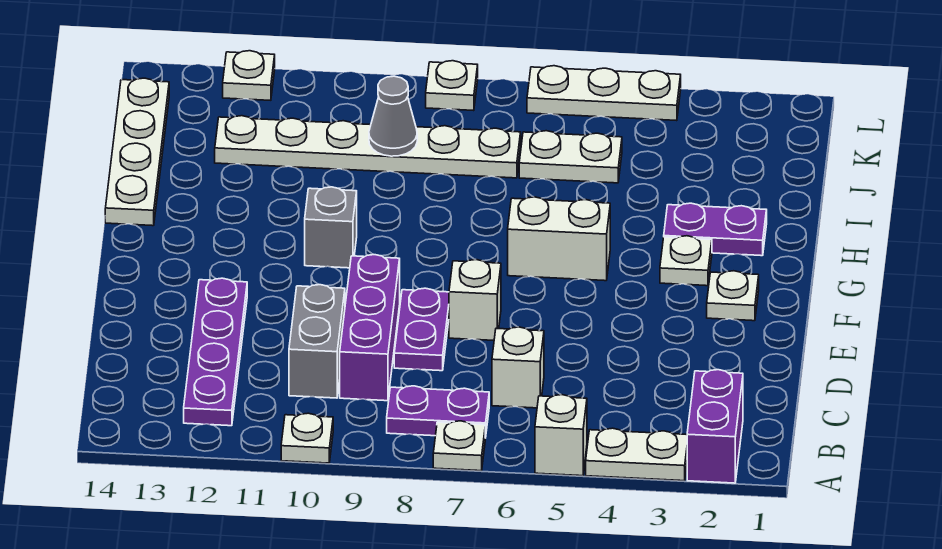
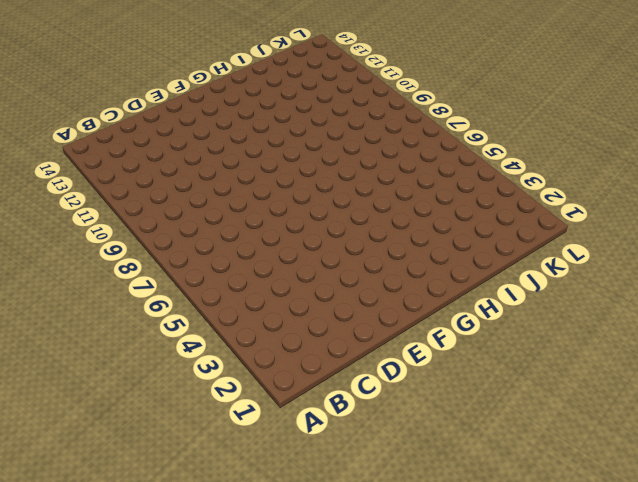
none -> purple brick A2:B2 level 1
none -> white plate A3:A4 level 1
none -> white brick A5 level 1

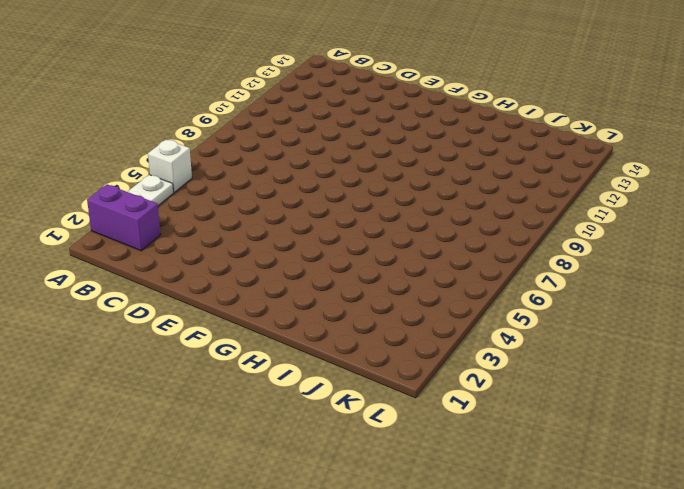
none -> white plate A7 level 1
none -> white plate A10 level 1
none -> purple plate B7:B8 level 1

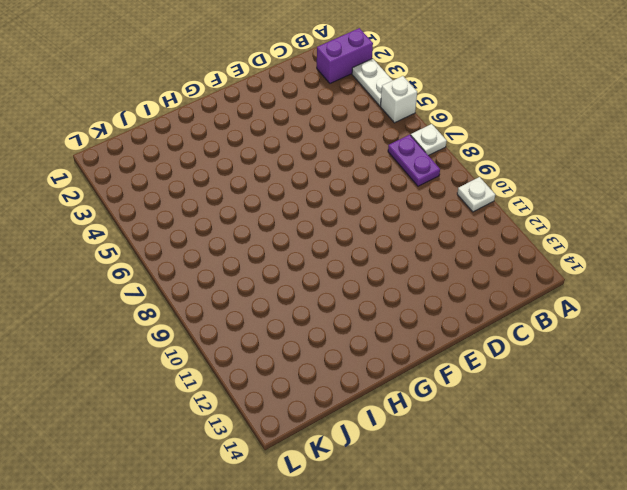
none -> purple plate B12:E12 level 1
none -> white brick C6 level 1
none -> purple brick C9:E9 level 1

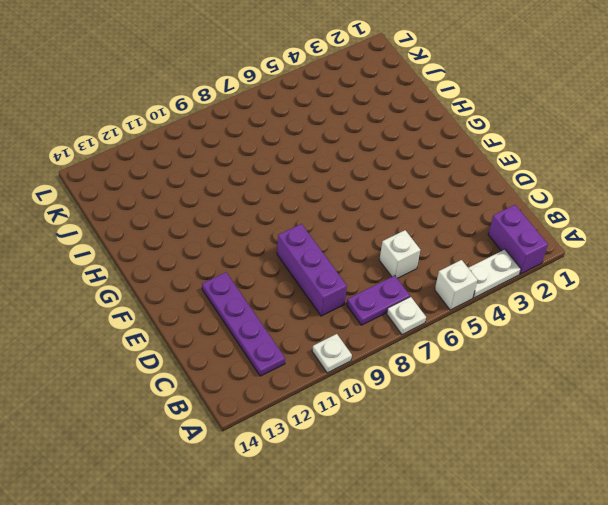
none -> grey brick C10:D10 level 1
none -> purple plate D8:E8 level 1
none -> white brick E7 level 1

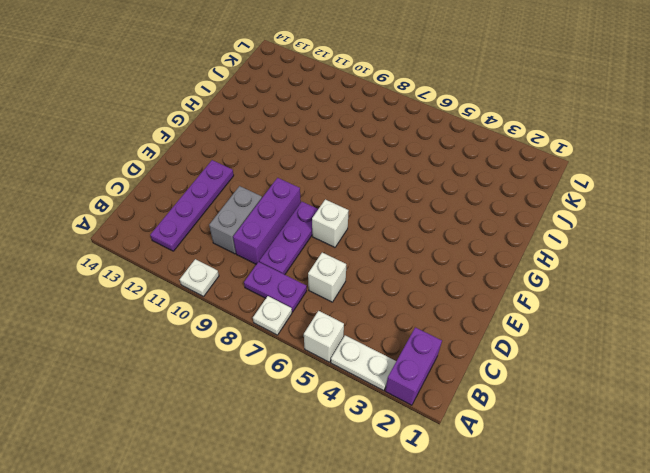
purple plate C8:E8 level 1 -> purple plate D8:E8 level 1
none -> white plate F2 level 1
none -> white plate G3 level 1
none -> white brick G5:G6 level 1

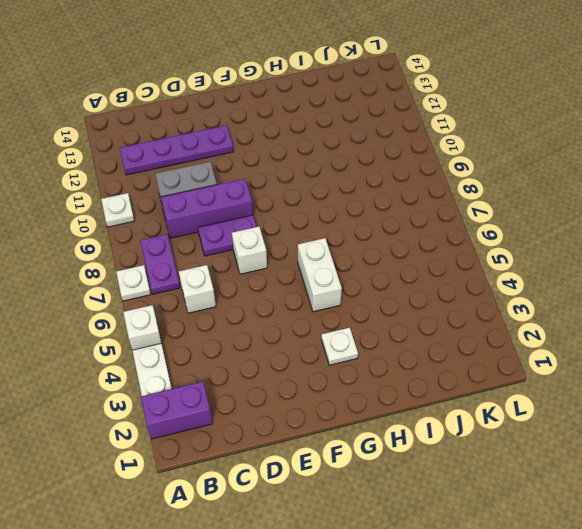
none -> white plate F2 level 1
none -> grey brick G10 level 1
none -> purple plate H2:H3 level 1

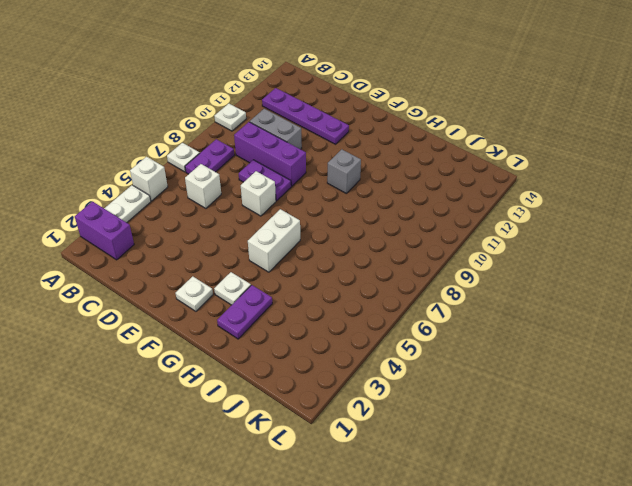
none -> white plate H14:K14 level 1
none -> white plate J5:J6 level 1
none -> white plate J7:J12 level 1

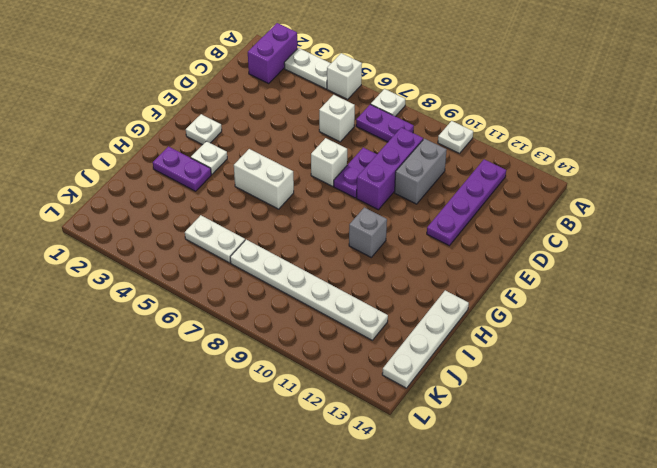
none -> white plate L4:L6 level 1
none -> white plate L8 level 1
none -> white plate L12 level 1

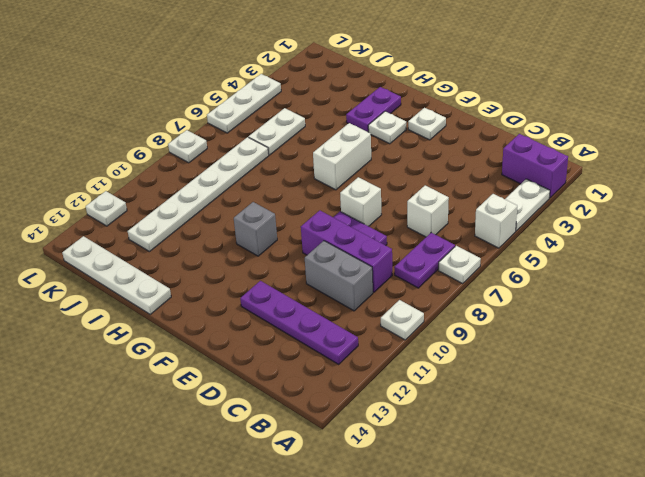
none -> grey cone J9 level 2

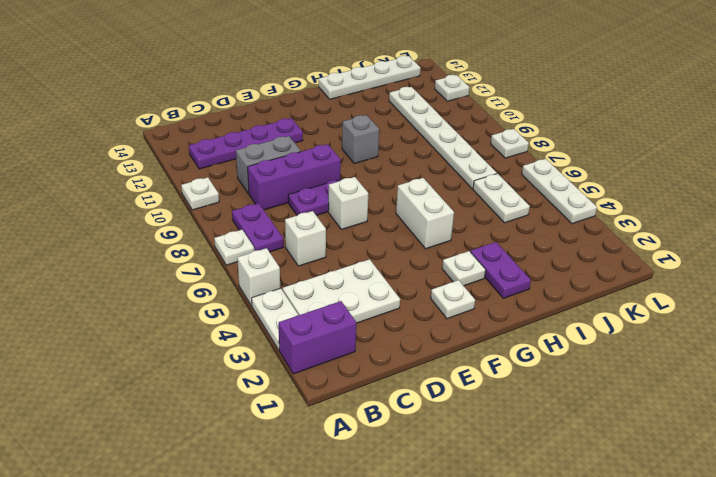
white plate B3:D4 level 1 -> none
none -> grey cone J9 level 2

